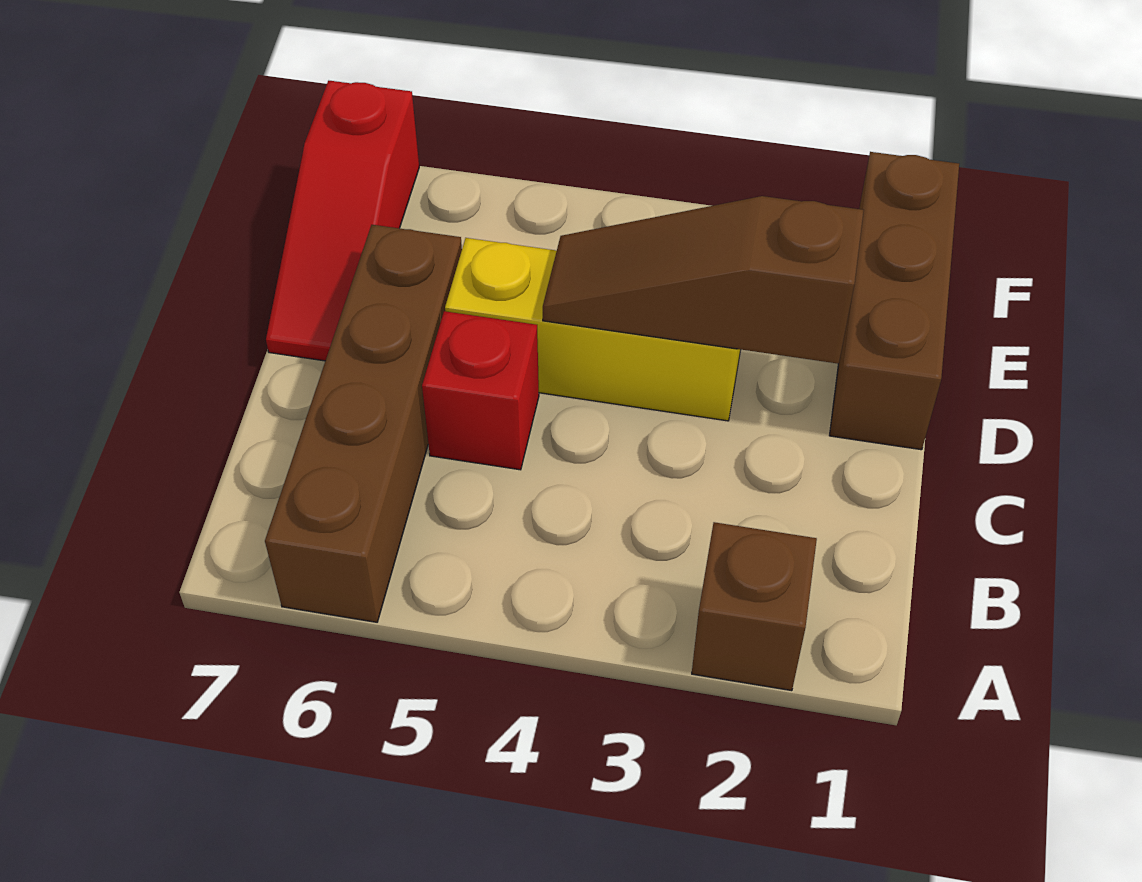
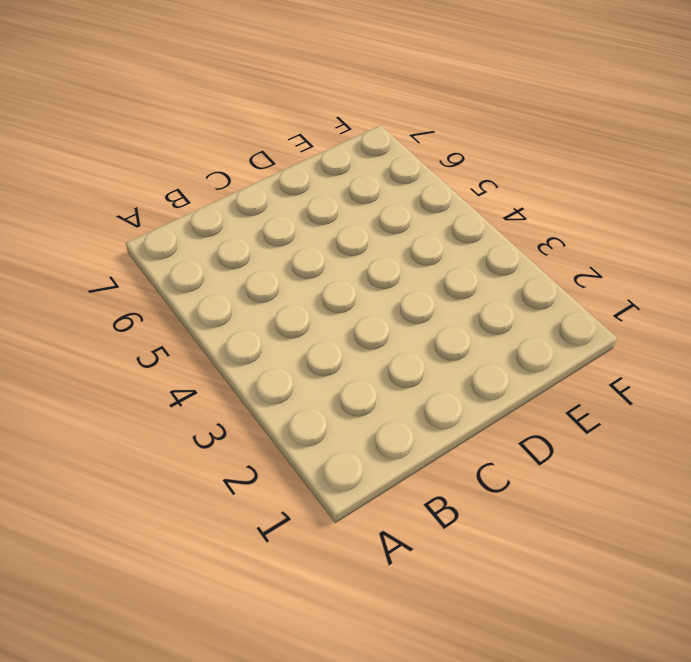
none -> brown brick A2 level 1
none -> brown brick A6:D6 level 1

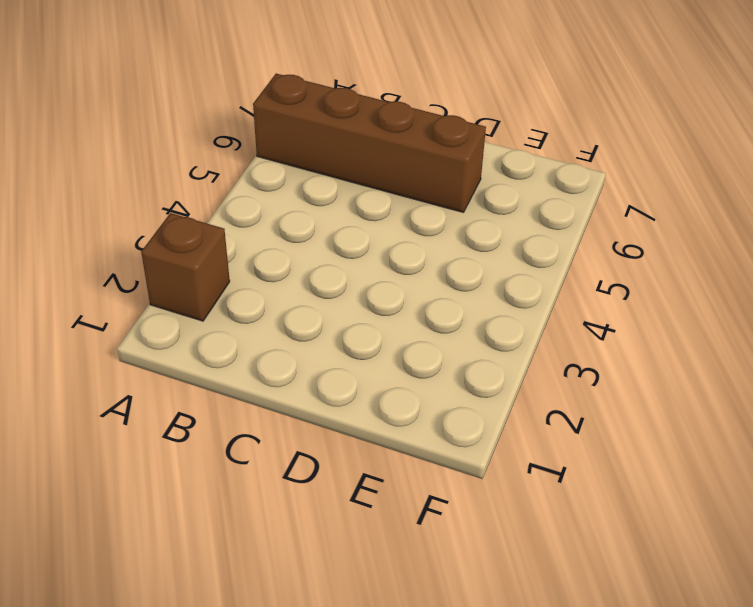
none -> red brick C5 level 1
none -> brown brick D1:F1 level 1

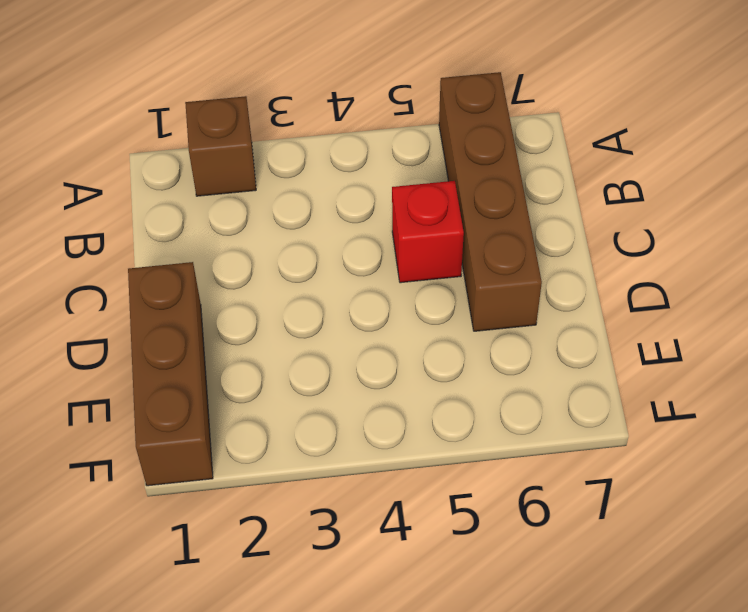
none -> yellow brick D3:D5 level 1
none -> red slope D7:F7 level 1 top F

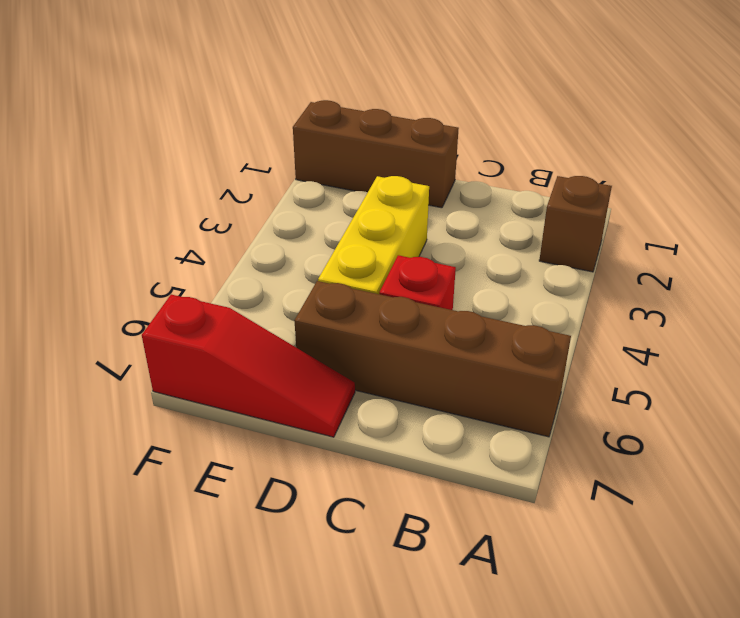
none -> brown slope D2:D4 level 2 top 2

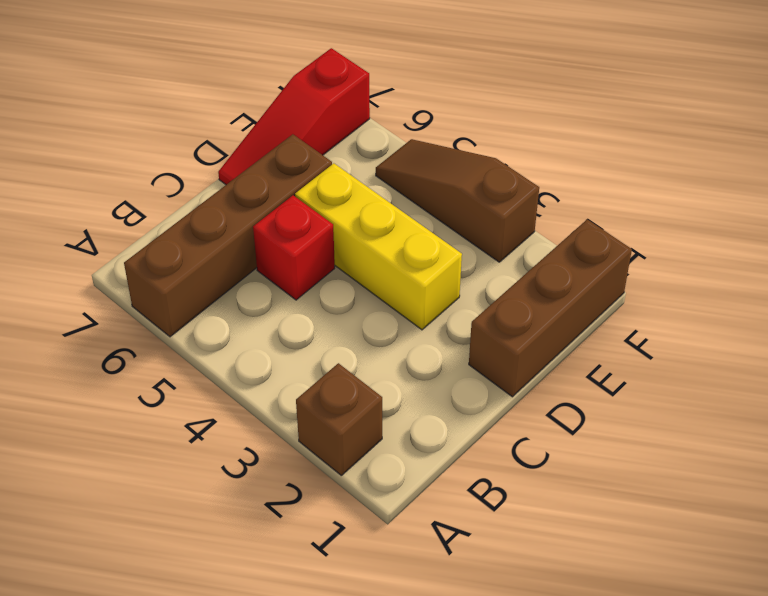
brown slope F3:F5 level 1 top 3 -> brown slope D2:D4 level 2 top 2

